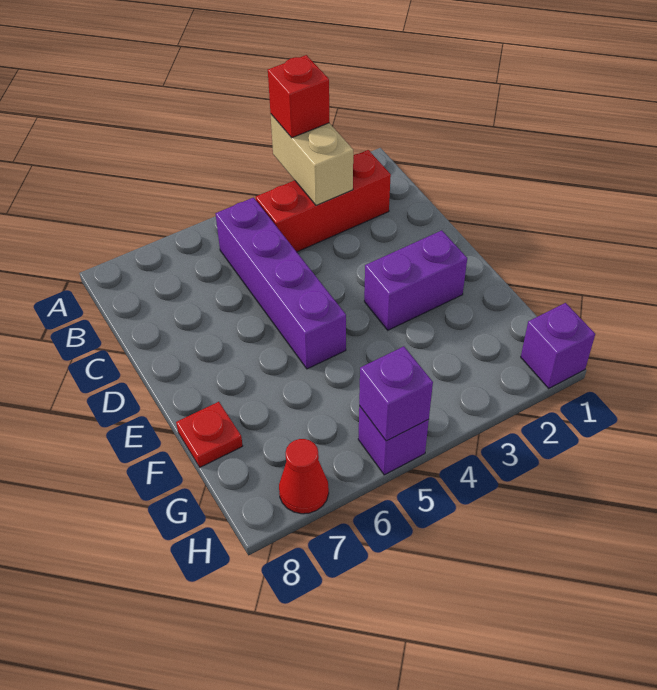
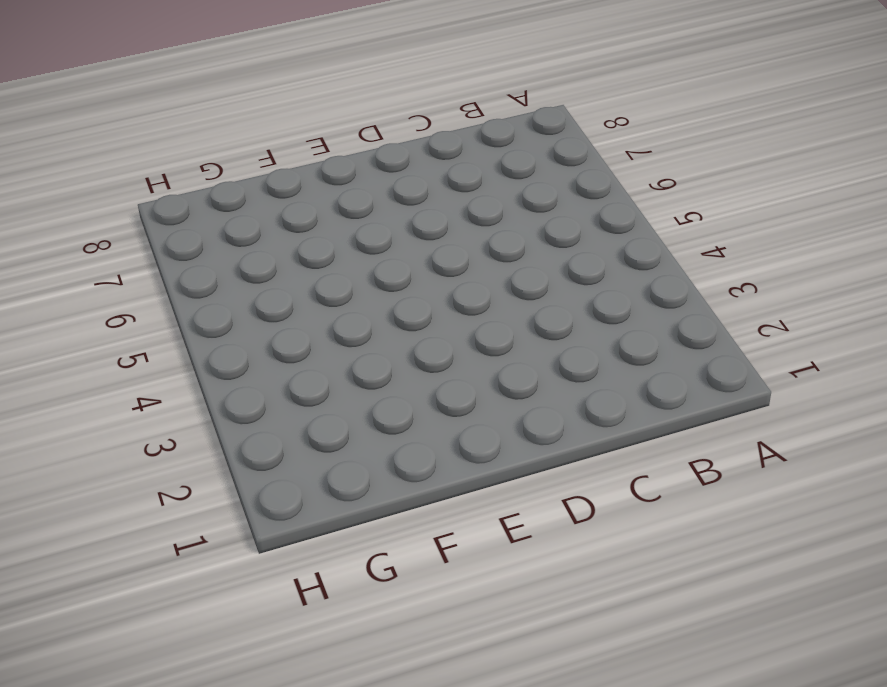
none -> red brick B2:B4 level 1
none -> purple brick B5:E5 level 1

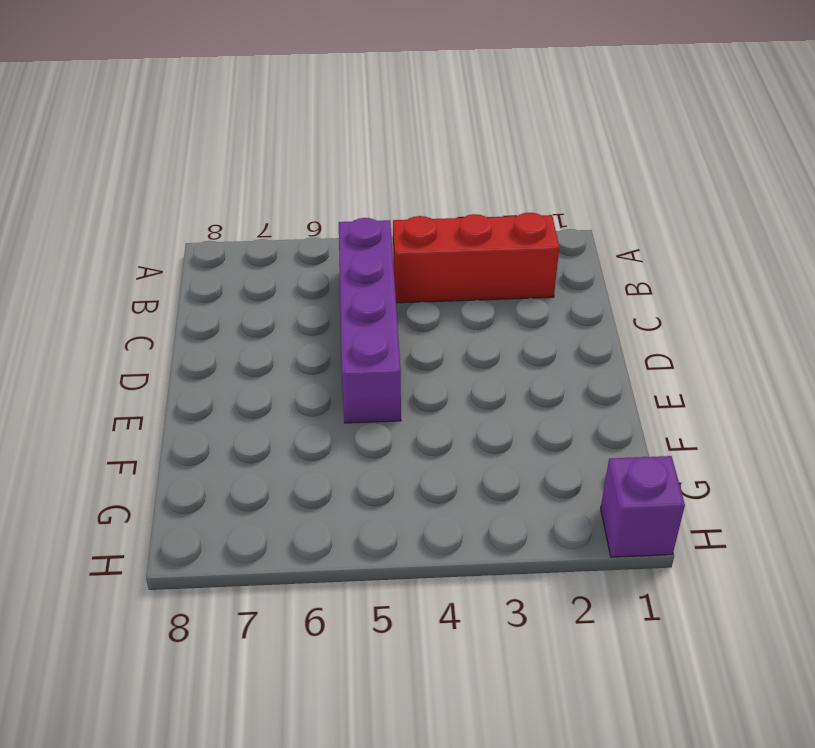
none -> purple brick E2:E3 level 1
none -> red plate F8 level 1

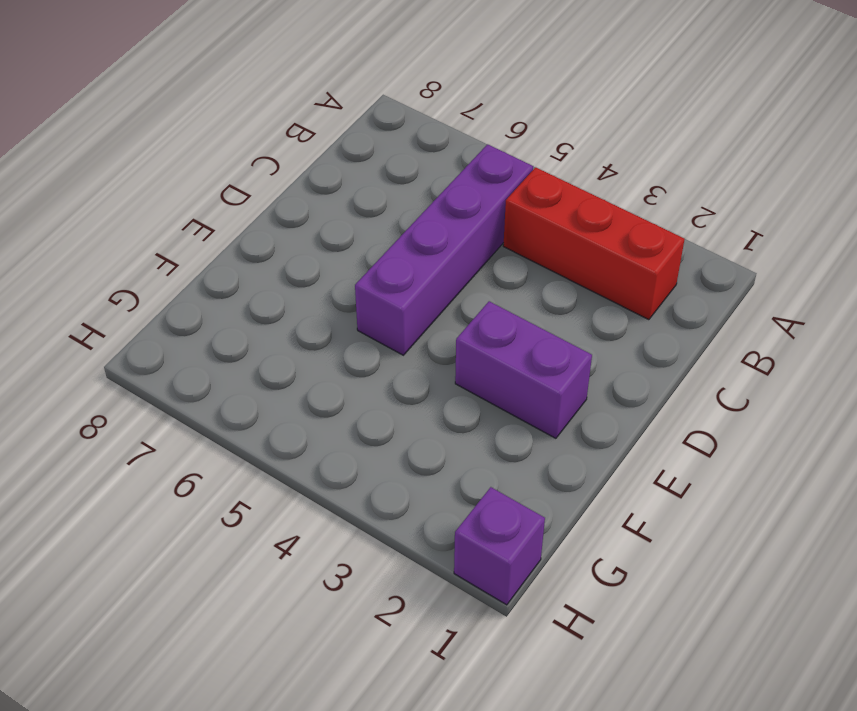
none -> red plate F8 level 1
none -> purple brick H5 level 1

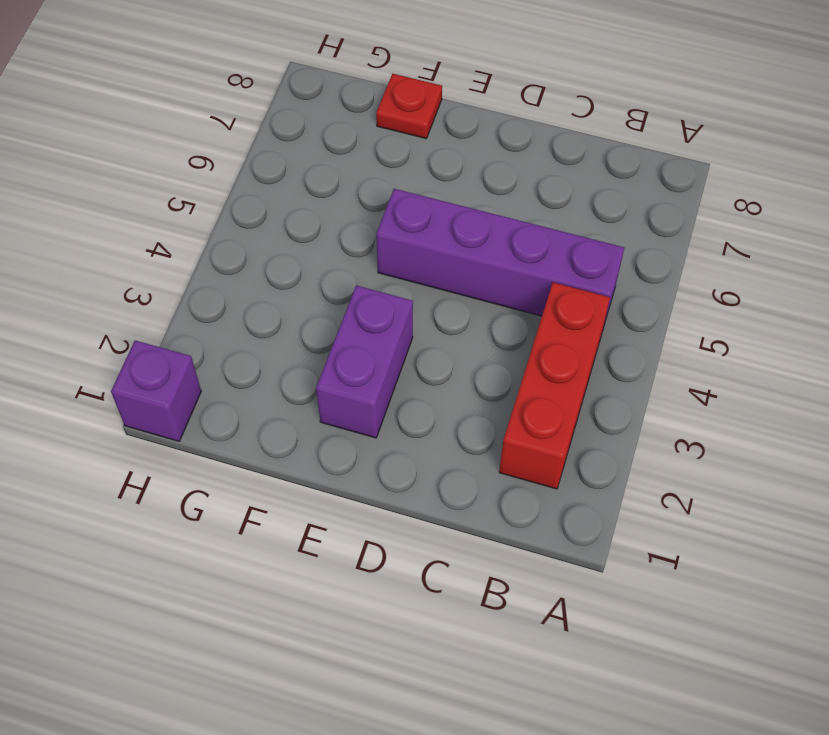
none -> purple brick H5 level 1
none -> red cone H7 level 1

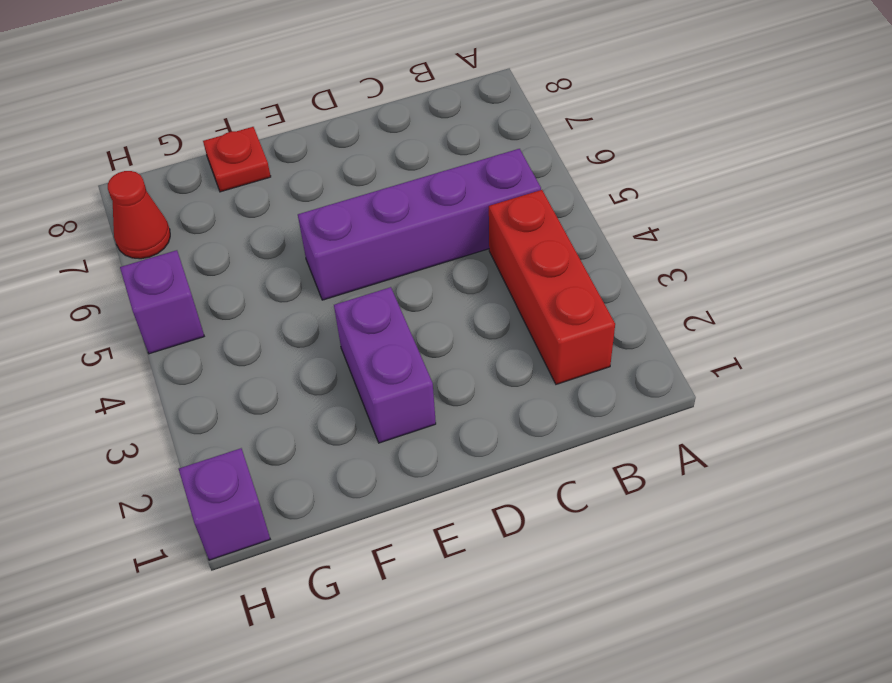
none -> tan brick A3:B3 level 2
none -> purple brick H5 level 2

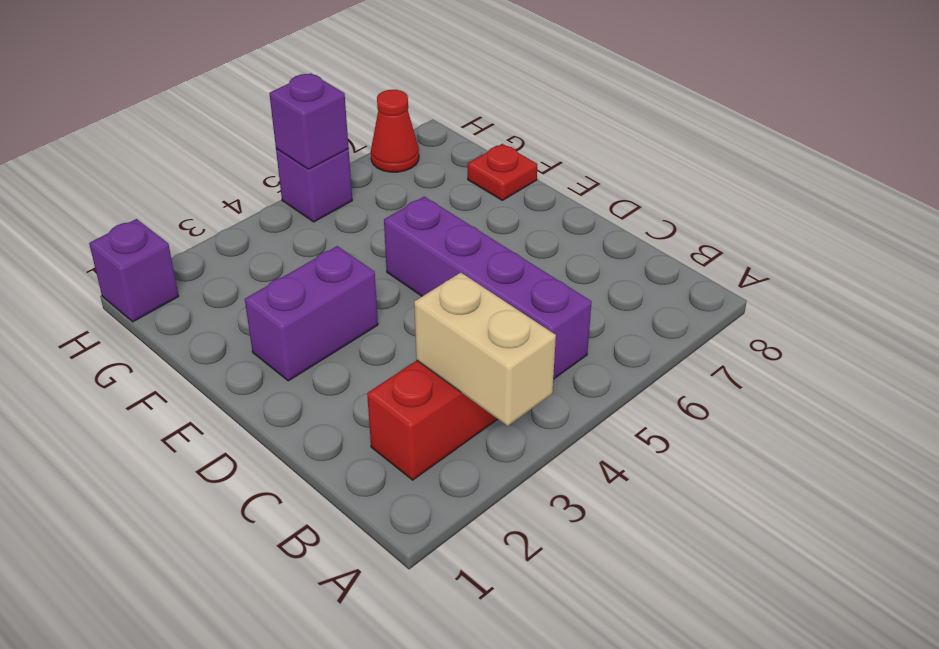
none -> red brick A3 level 3

